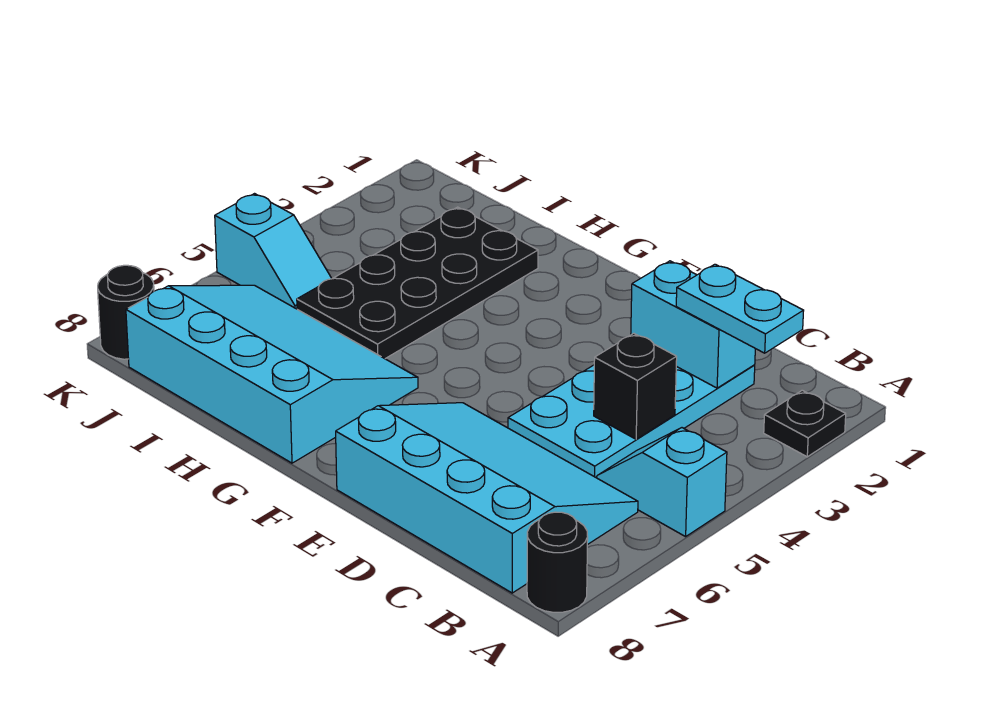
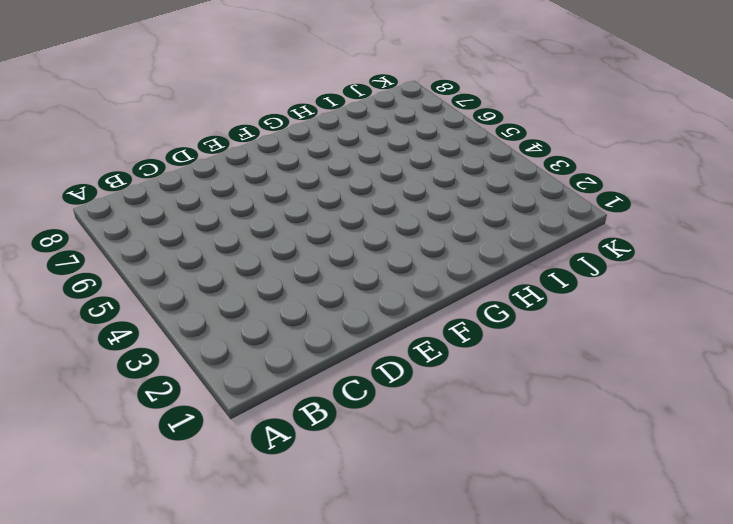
none -> black plate A2 level 1
none -> cyan slope A5:B5 level 1 top A
none -> black round brick A8 level 1

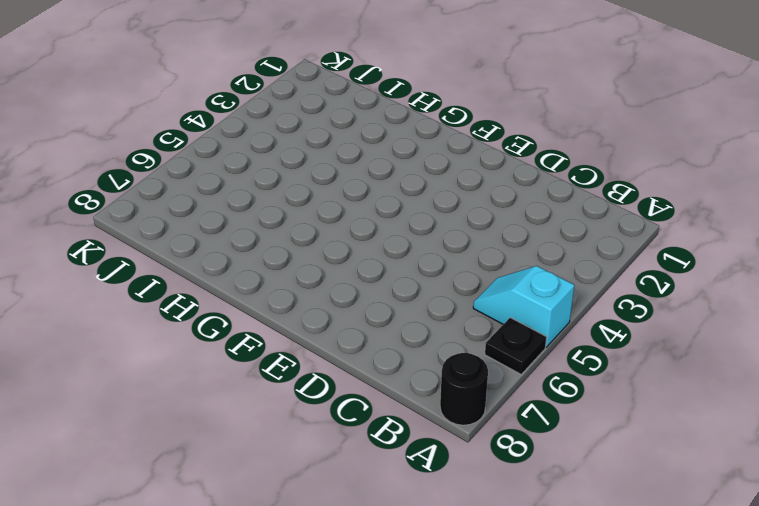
black plate A6 level 1 -> black plate A2 level 1
none -> cyan slope B6:E8 level 1 top 8
none -> cyan plate C2:D5 level 1
none -> cyan slope G6:J8 level 1 top 8

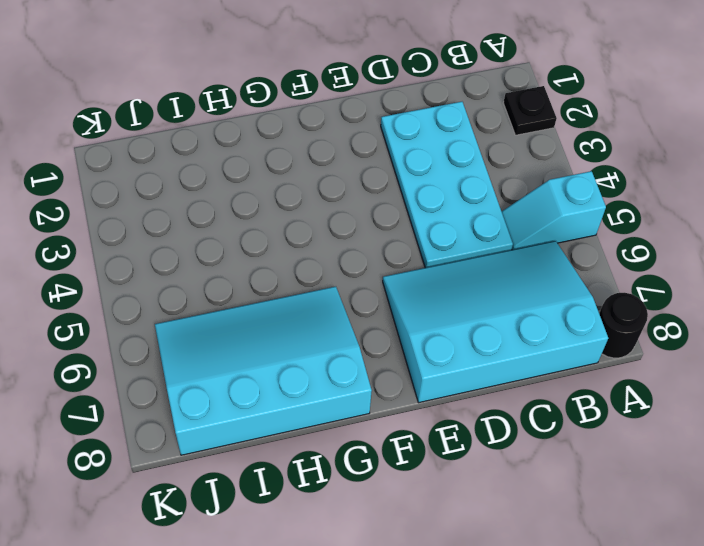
none -> black plate H2:I5 level 1
none -> cyan slope J5:K5 level 1 top K
none -> black round brick K8 level 1

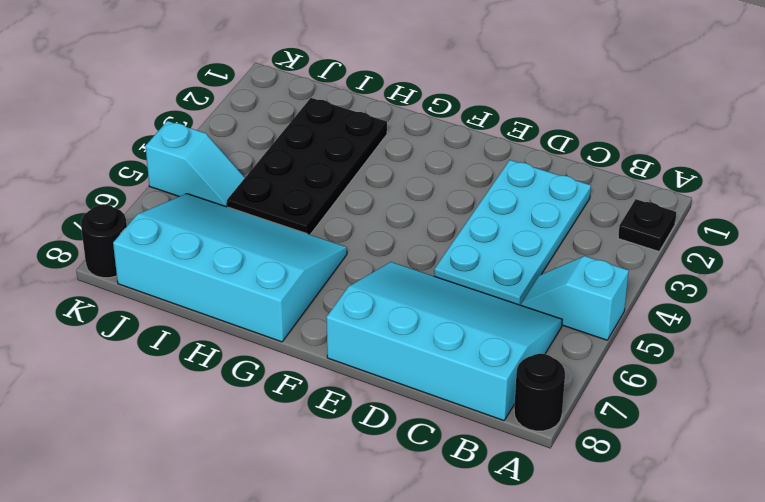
none -> cyan brick C2:D2 level 2
none -> black brick C4 level 2
none -> cyan plate B2:C2 level 3

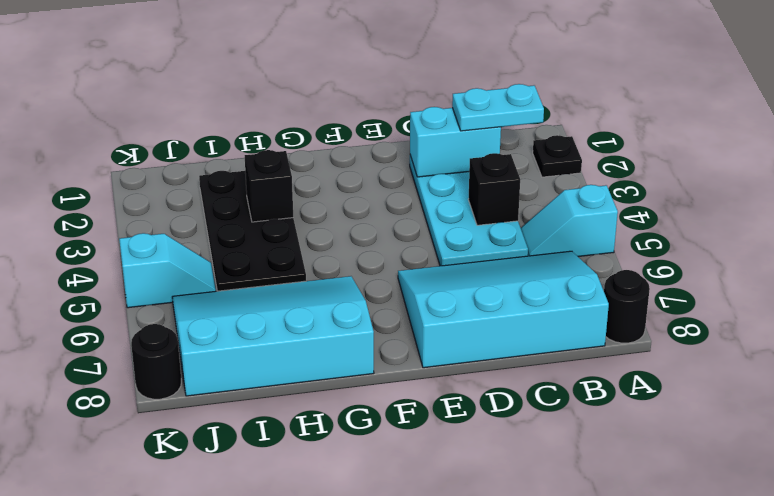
black brick H3 level 2 -> none

